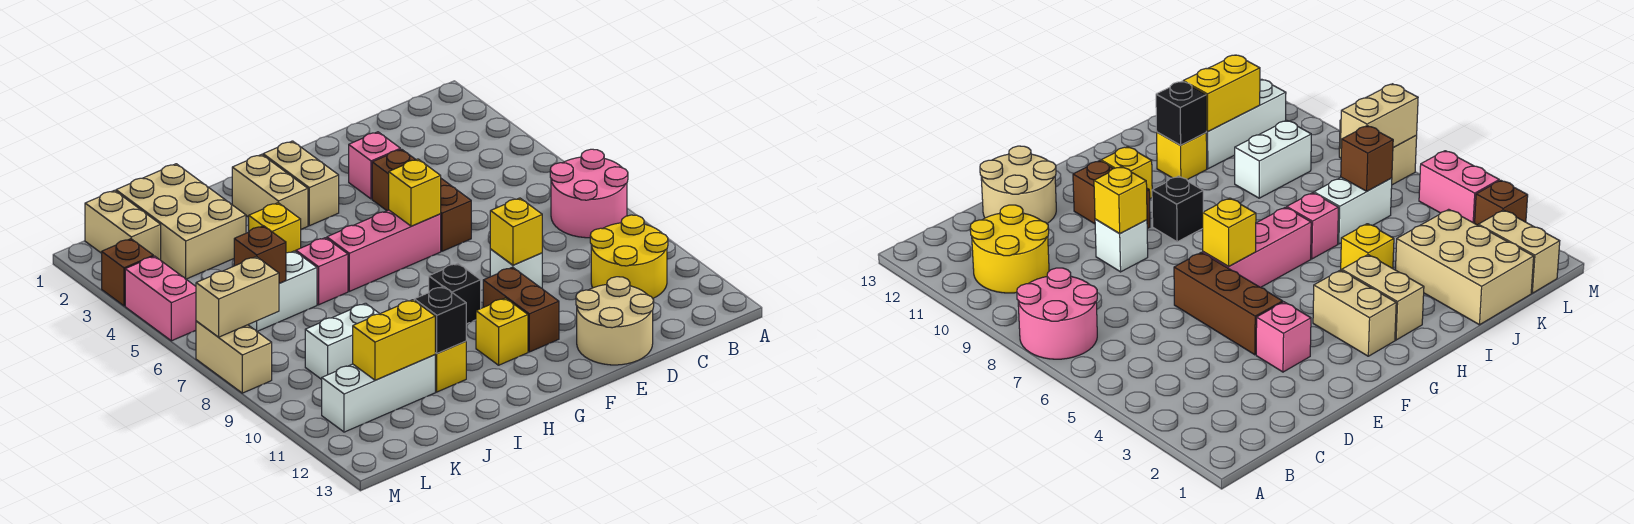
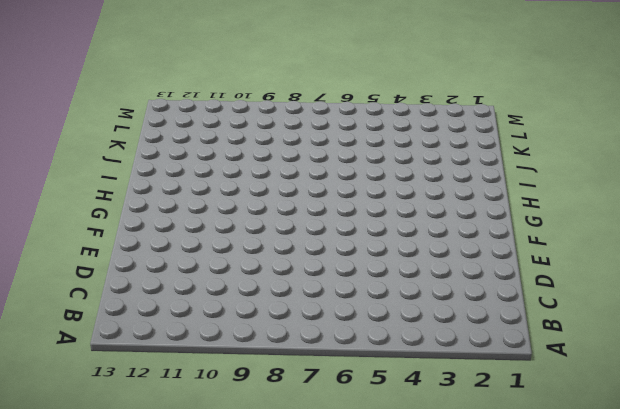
none -> pink round brick A7:B8 level 1
none -> yellow round brick B10:C11 level 1
none -> tan round brick D12:E13 level 1

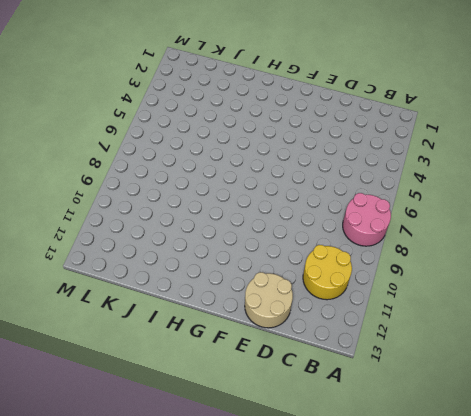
none -> pink brick E3 level 1
none -> brown brick E4:E6 level 1
none -> white brick E9 level 1

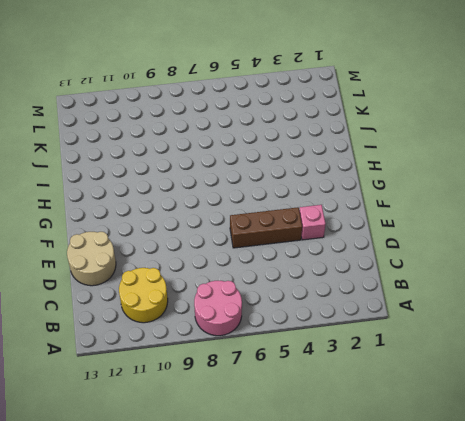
none -> white brick E9 level 1
none -> pink brick F6:H6 level 1
none -> brown brick F10:F11 level 1

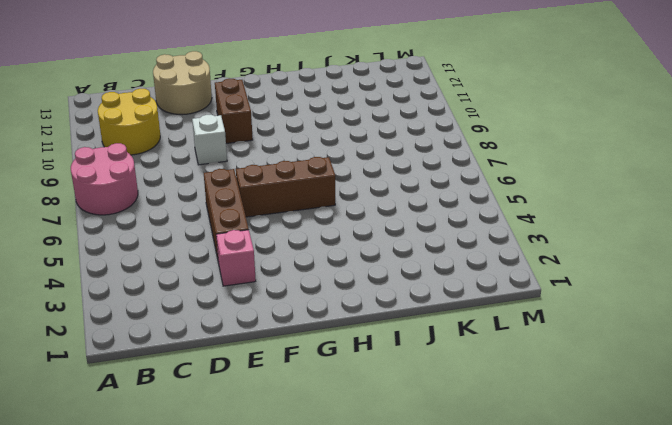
brown brick F6:H6 level 1 -> pink brick F6:H6 level 1
none -> tan brick G2:G3 level 1
none -> black brick G9 level 1
none -> yellow brick G11 level 1

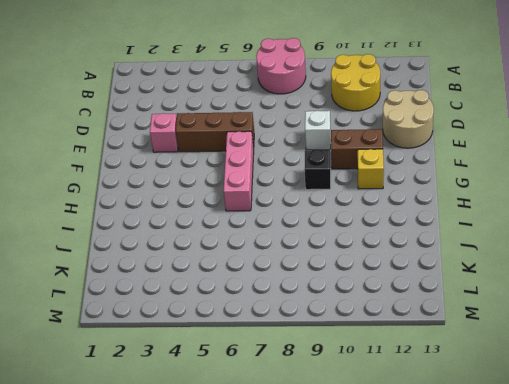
none -> tan brick G2:G3 level 1
none -> tan brick H2:H3 level 1
none -> yellow brick I4 level 1

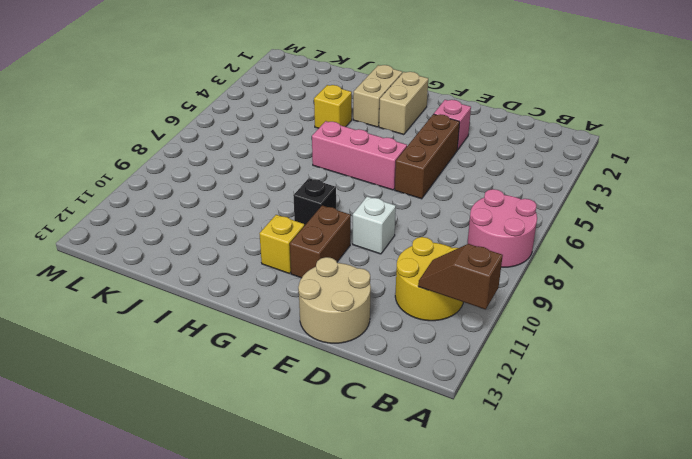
brown slope A11:B11 level 2 top A -> none
none -> pink brick I6 level 1
none -> yellow brick I11 level 1
none -> tan brick J1:K3 level 1

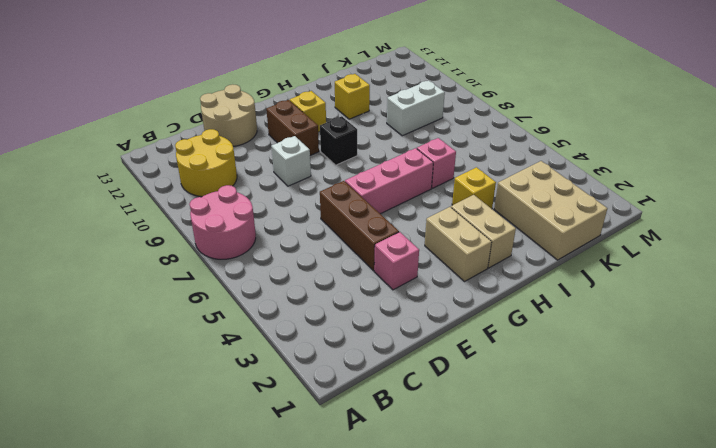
none -> white brick J6:K6 level 1
none -> white brick J11:L11 level 1
none -> tan brick L1:L2 level 1

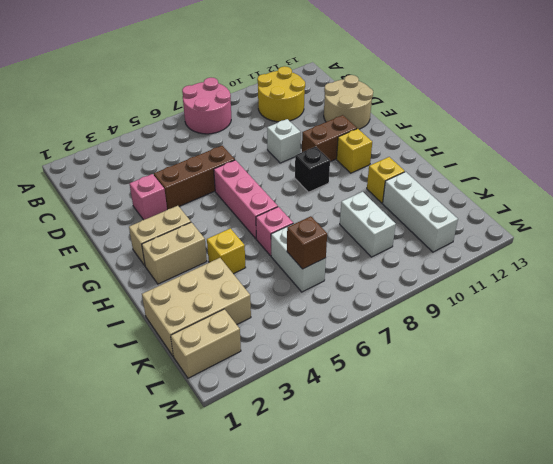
none -> brown brick M3 level 1
none -> pink brick M4:M5 level 1
none -> tan brick M7:M8 level 1

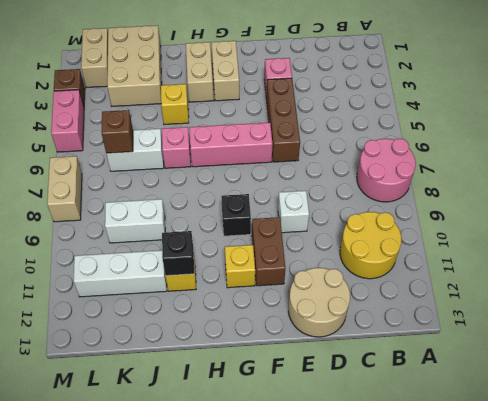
none -> yellow brick E9 level 2
none -> yellow brick F6 level 2
none -> yellow brick J11:K11 level 2

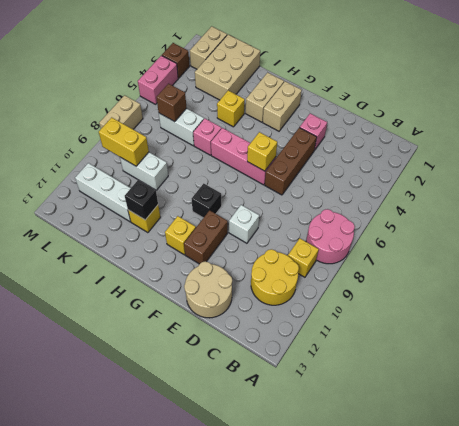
yellow brick B9 level 1 -> yellow brick E9 level 2
yellow brick K9:L9 level 2 -> yellow brick J11:K11 level 2
none -> tan brick L7:M7 level 2

